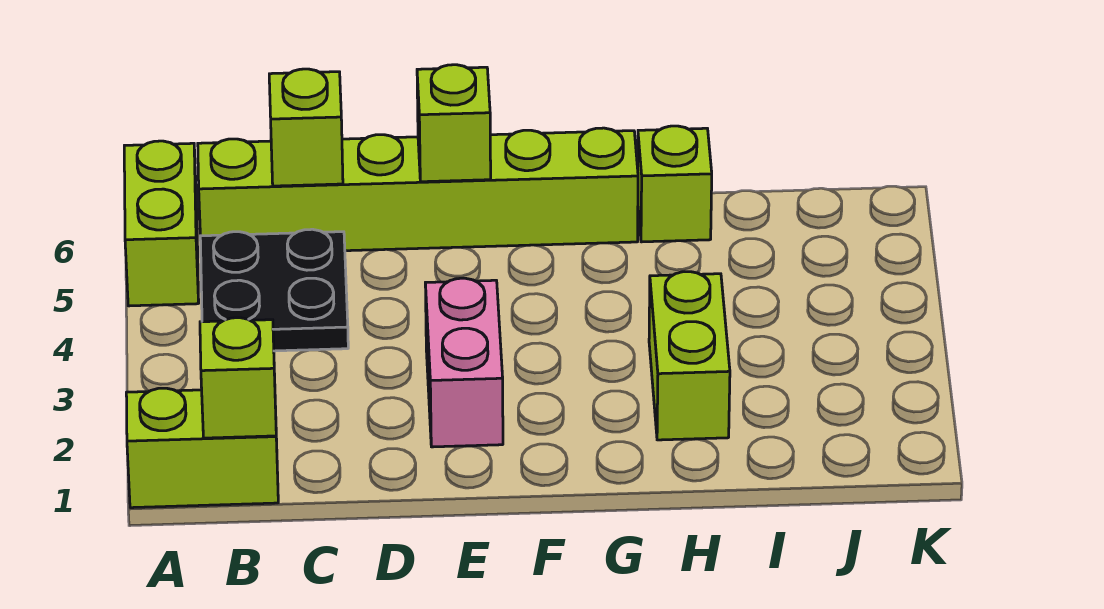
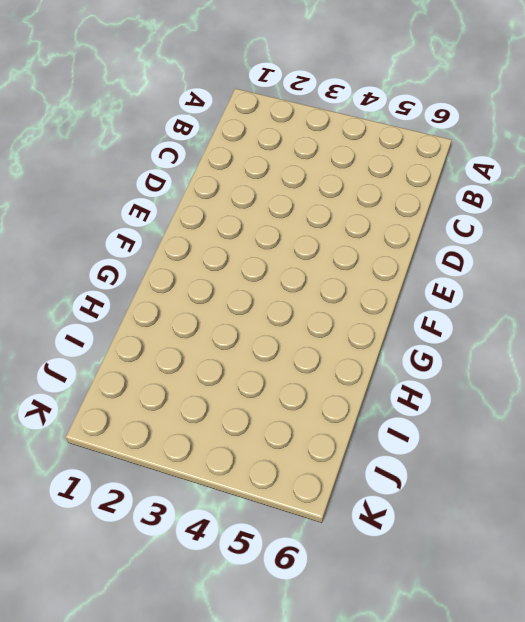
none -> lime brick A1:B1 level 1
none -> lime brick A5:A6 level 1

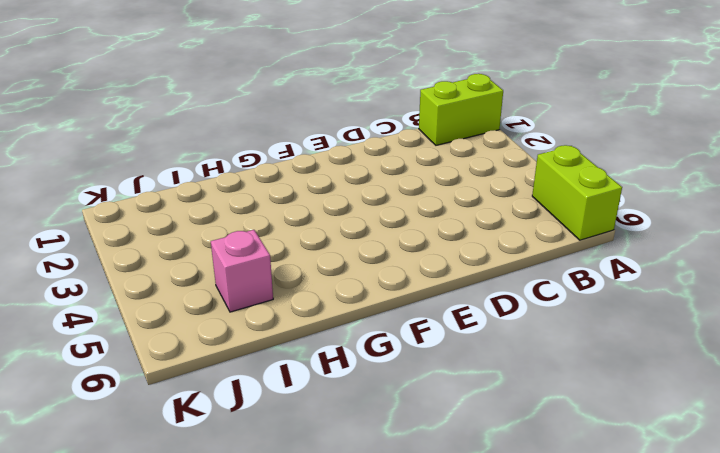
pink brick I5 level 1 -> none
none -> black plate B4:C5 level 1
none -> lime brick B6:G6 level 1

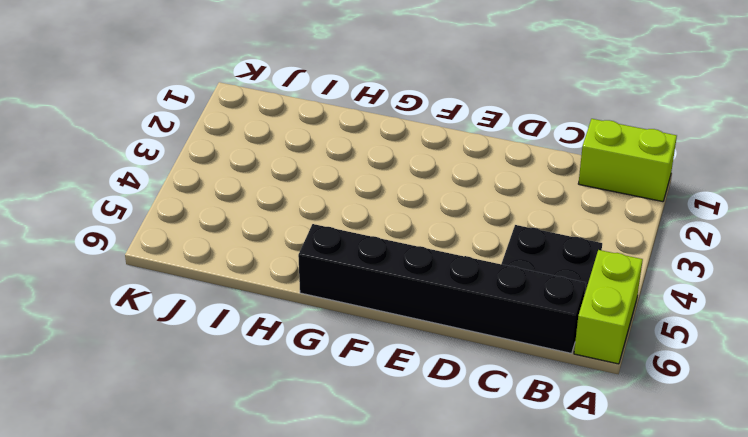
black brick B6:G6 level 1 -> lime brick B6:G6 level 1
none -> pink brick E2:E3 level 1
none -> lime brick H2:H3 level 1

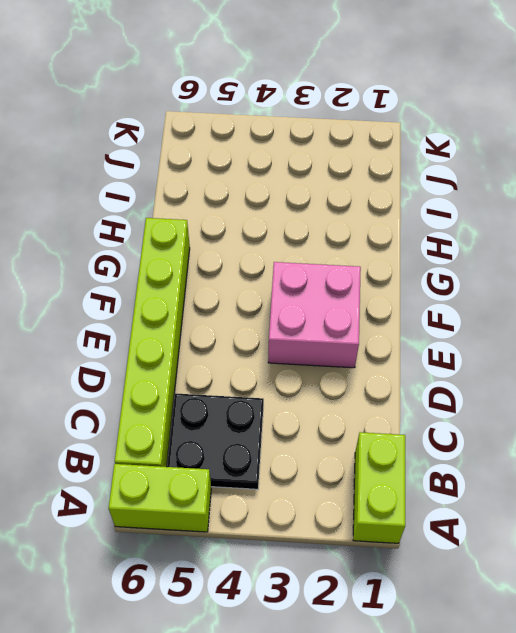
pink brick E2:F3 level 1 -> pink brick E2:E3 level 1
none -> lime brick H2:H3 level 1
none -> lime brick H6 level 1

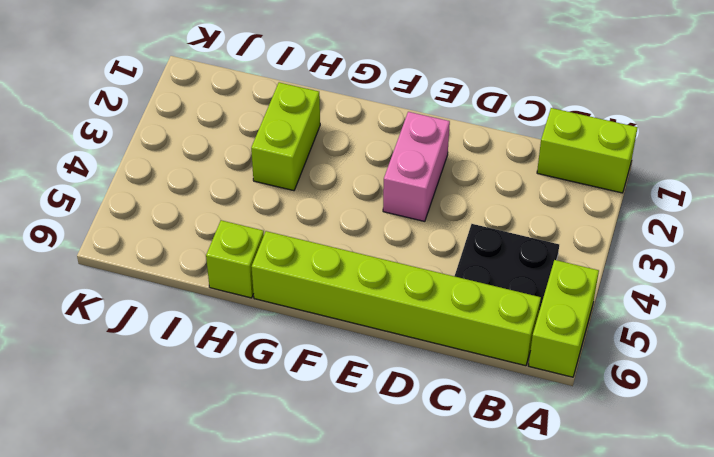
none -> lime brick B1 level 2
none -> lime brick C6 level 2

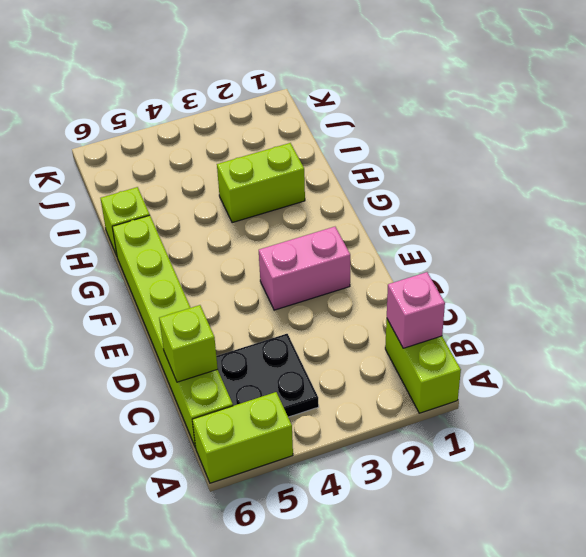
pink brick B1 level 2 -> lime brick B1 level 2
none -> lime brick E6 level 2

